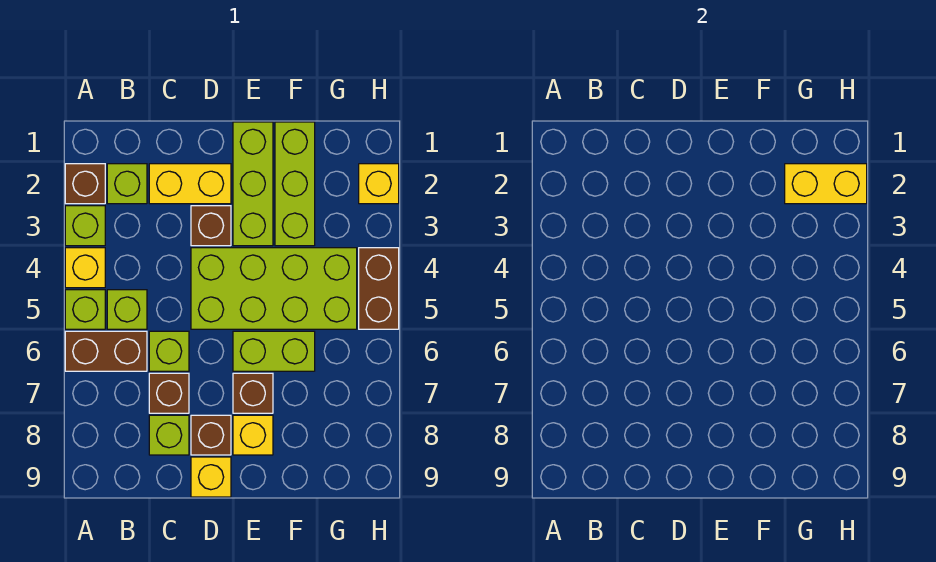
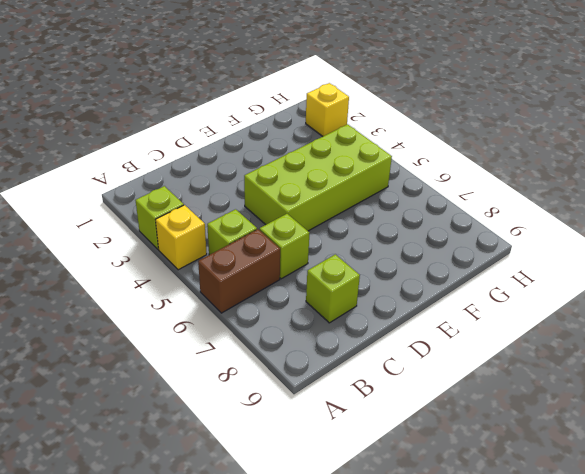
none -> brown brick A2 level 1
none -> lime brick A5 level 1
none -> lime brick B2 level 1

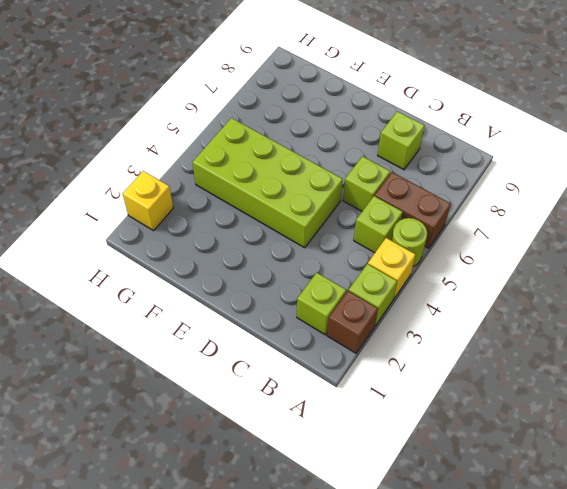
lime round brick A5 level 1 -> lime brick A5 level 1
none -> yellow brick C2:D2 level 1
none -> brown brick C7 level 1
none -> brown brick D3 level 1

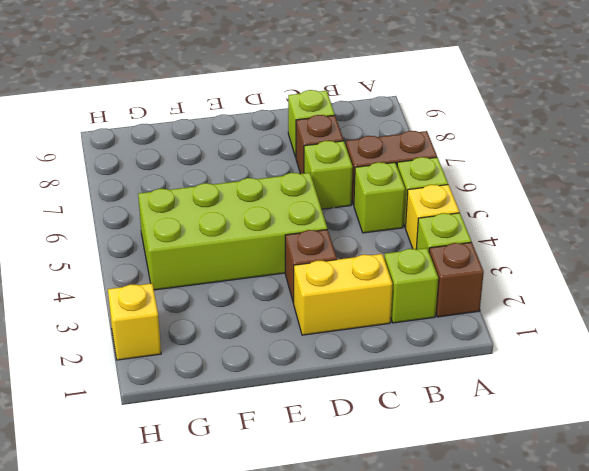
none -> brown brick D8 level 1
none -> yellow brick D9 level 1
none -> lime brick E1:E3 level 1

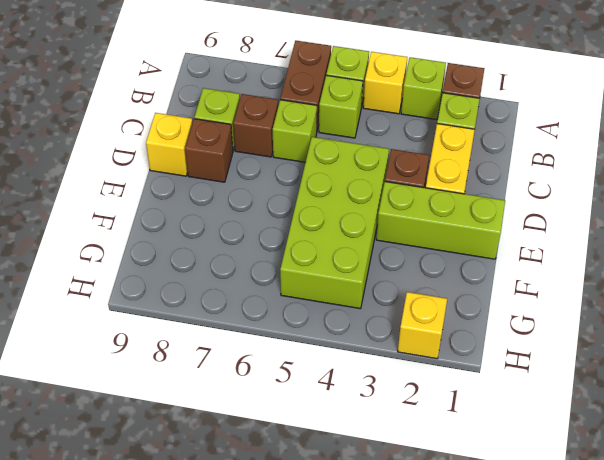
none -> lime brick E6:F6 level 1
none -> brown brick E7 level 1
none -> yellow brick E8 level 1

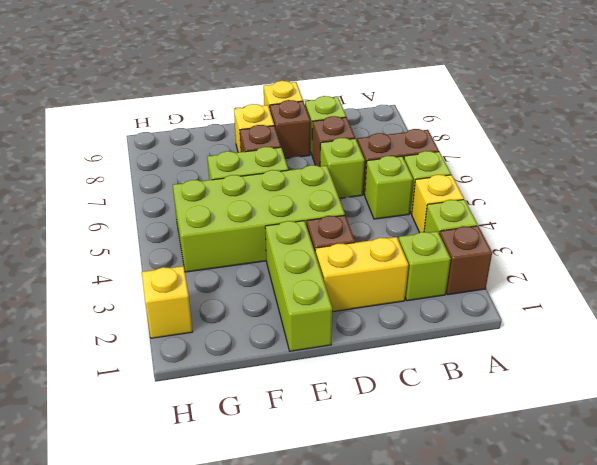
none -> lime brick F1:F3 level 1
none -> brown brick H4:H5 level 1
none -> yellow brick G2:H2 level 2

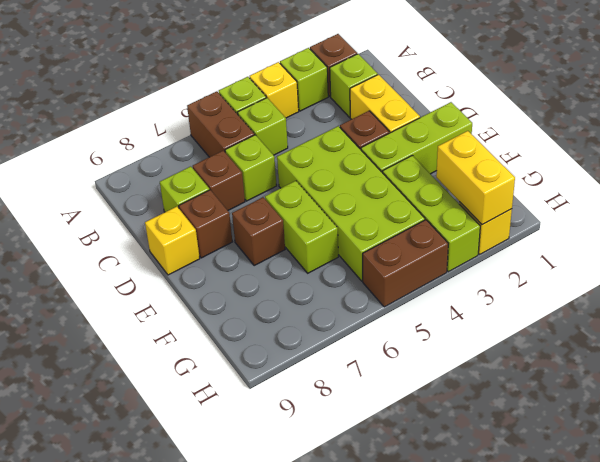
lime brick F3:H3 level 1 -> lime brick F1:F3 level 1
none -> yellow brick E8 level 1

